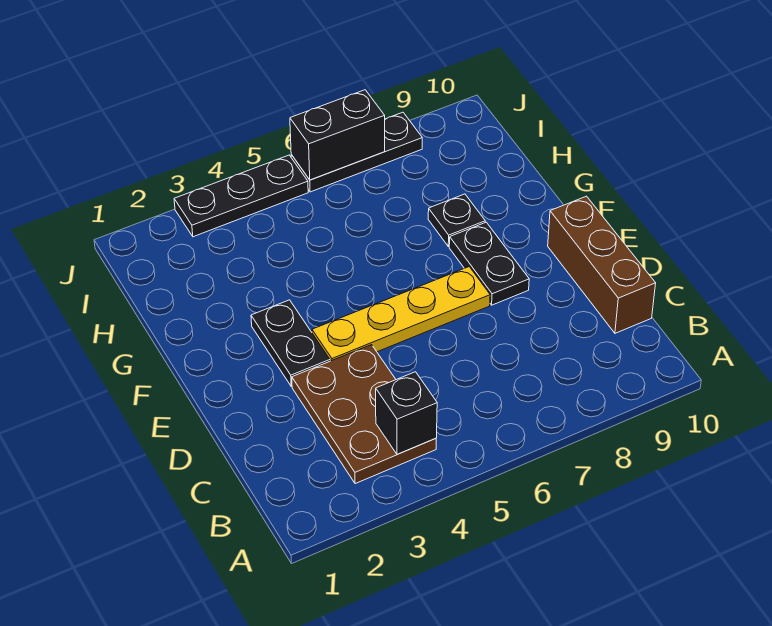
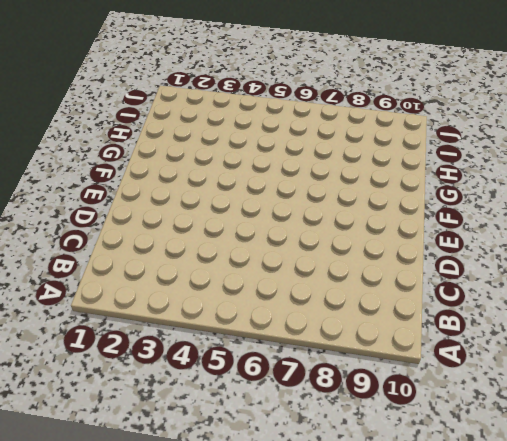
none -> brown plate B3:D4 level 1
none -> brown brick C10:E10 level 1

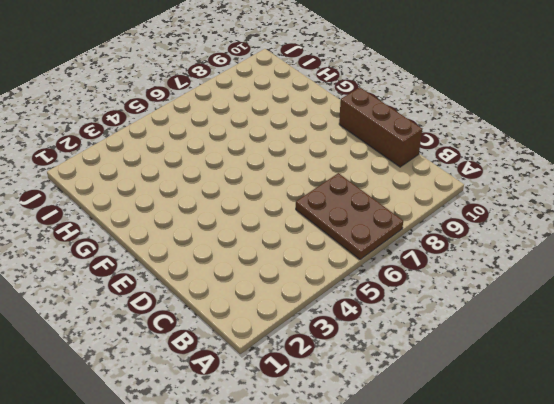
brown plate A6:C7 level 1 -> brown plate B3:D4 level 1
none -> black plate E3:F3 level 1
none -> yellow plate E4:E7 level 1

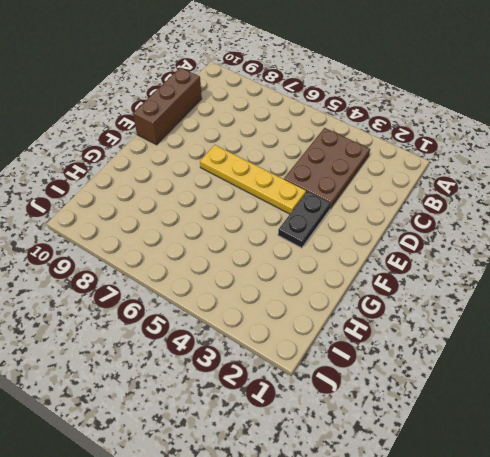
none -> black plate E8:F8 level 1
none -> black plate G8 level 1

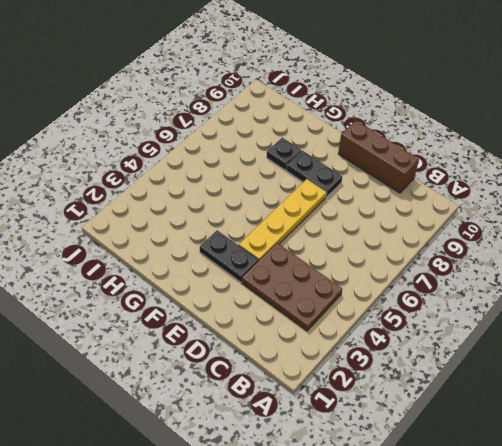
none -> black plate J3:J5 level 1
none -> black plate J6:J8 level 1

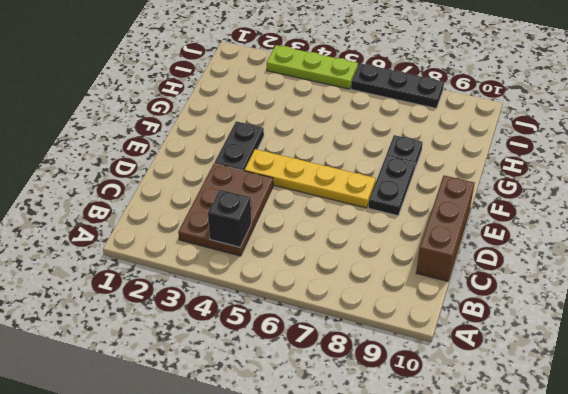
lime plate J3:J5 level 1 -> black plate J3:J5 level 1
none -> black brick J6:J7 level 2

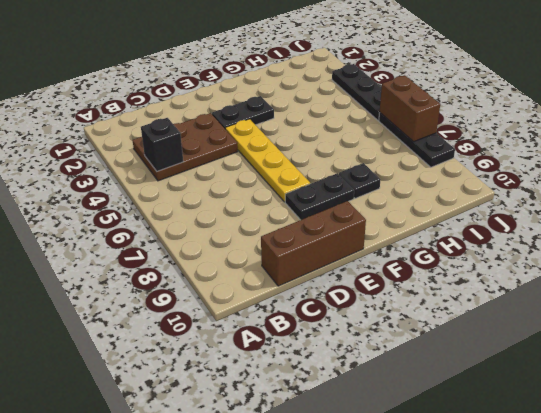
brown brick J6:J7 level 2 -> black brick J6:J7 level 2

